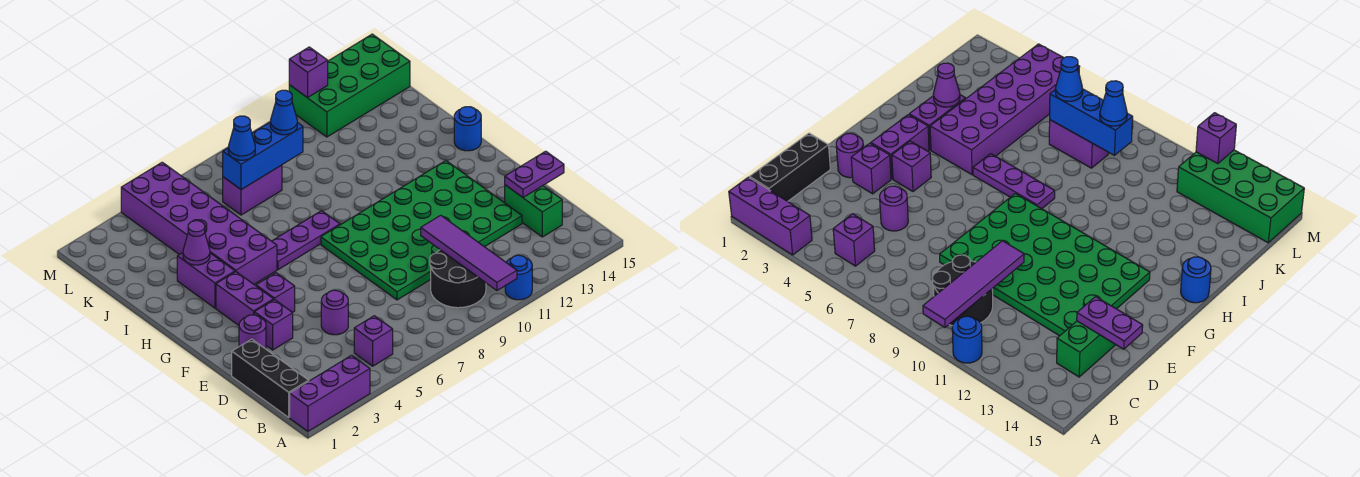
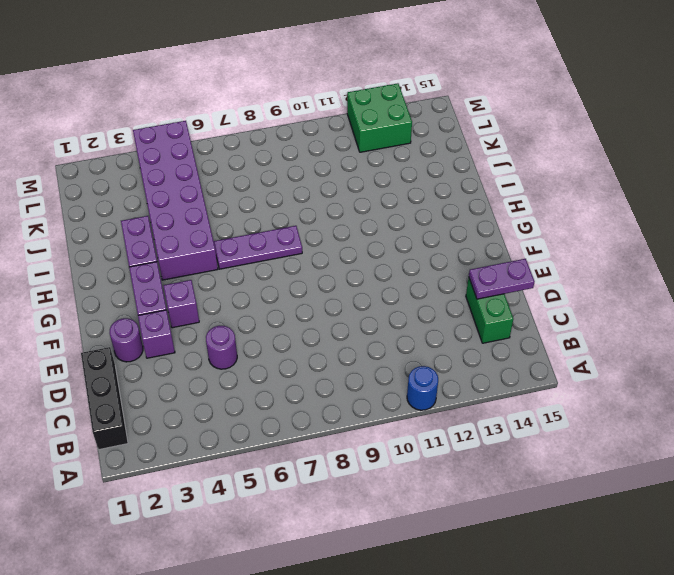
green brick L12:M13 level 1 -> green brick L12:M15 level 1
none -> purple brick A1:A3 level 1
none -> purple brick B5 level 1
none -> black round brick B9:C10 level 1

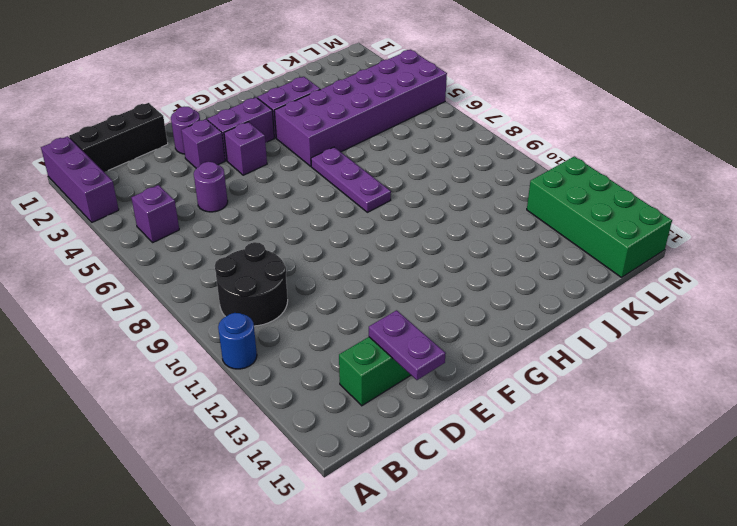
none -> green plate D8:G13 level 1
none -> blue round brick H15 level 1
none -> purple brick K7:K8 level 1

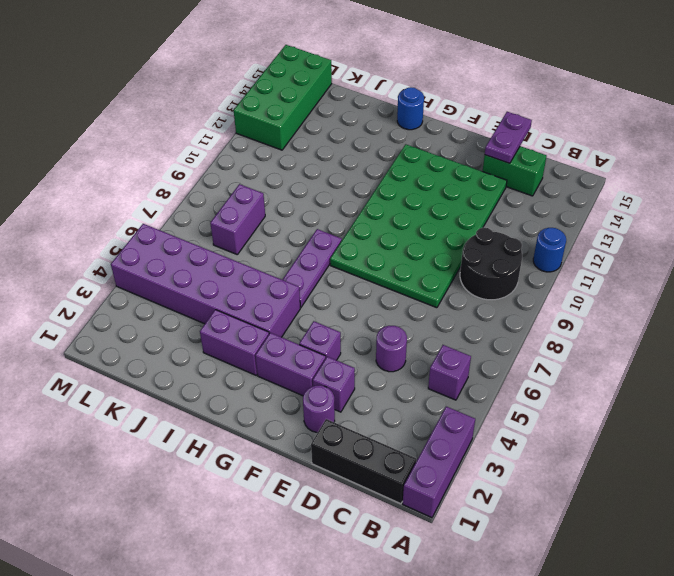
none -> purple tile A10:D10 level 2
none -> purple cone I3 level 2
none -> blue brick K7:K9 level 2

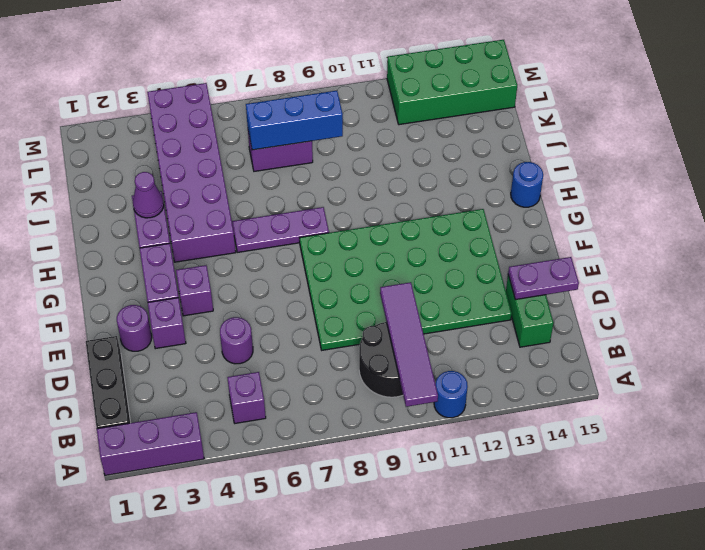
none -> purple brick M12 level 2
none -> blue cone K7 level 3
none -> blue cone K9 level 3

